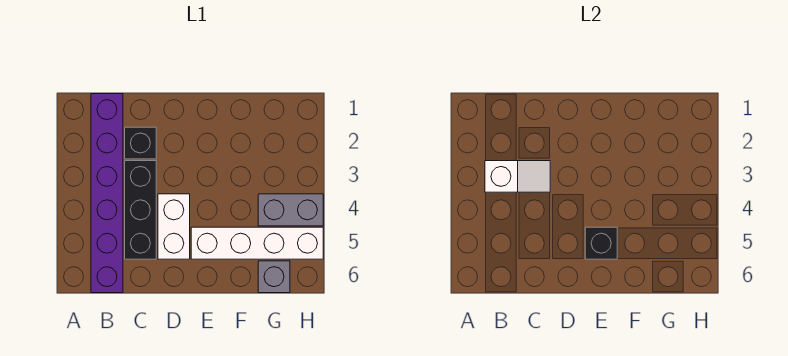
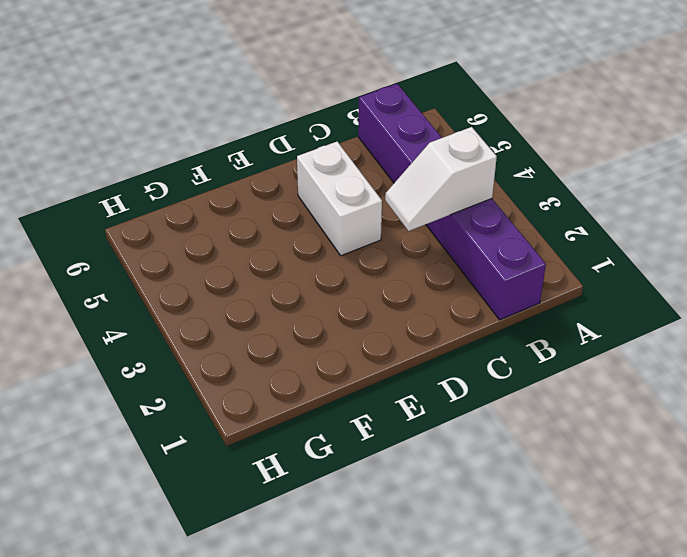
none -> black brick C2 level 1
none -> black brick C3:C5 level 1

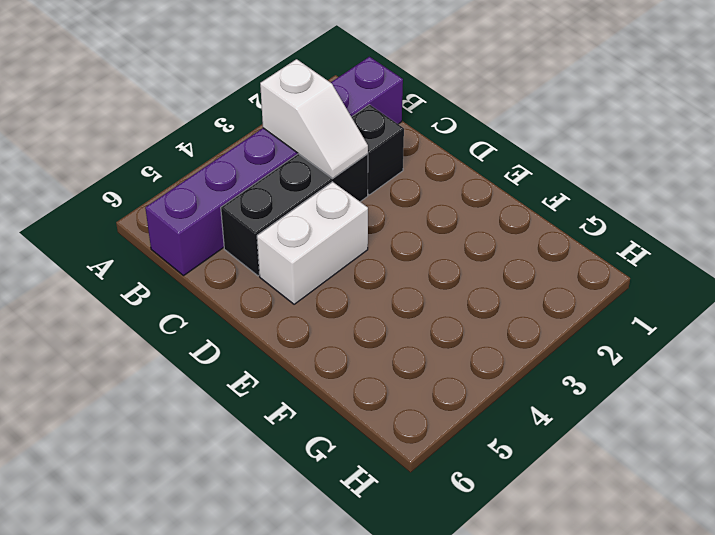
none -> white brick E5:H5 level 1
none -> grey brick G4:H4 level 1

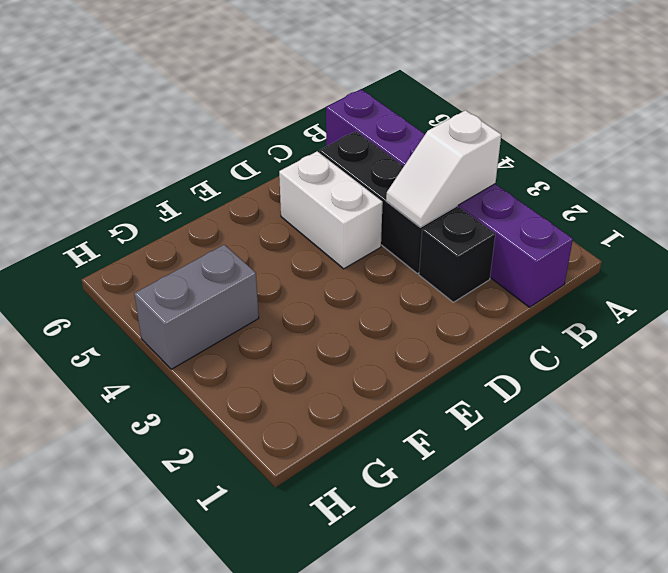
none -> white brick E5:H5 level 1
none -> grey brick G6 level 1

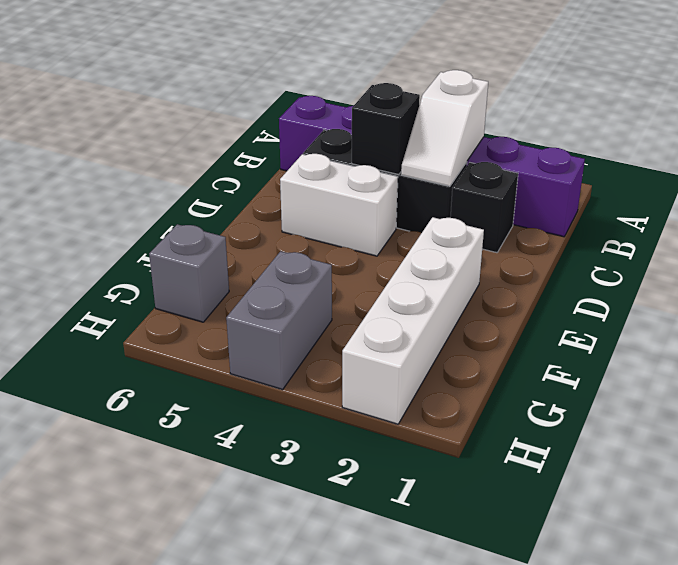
black brick C4 level 2 -> black brick E5 level 2
white brick E2:H2 level 1 -> white brick E5:H5 level 1

